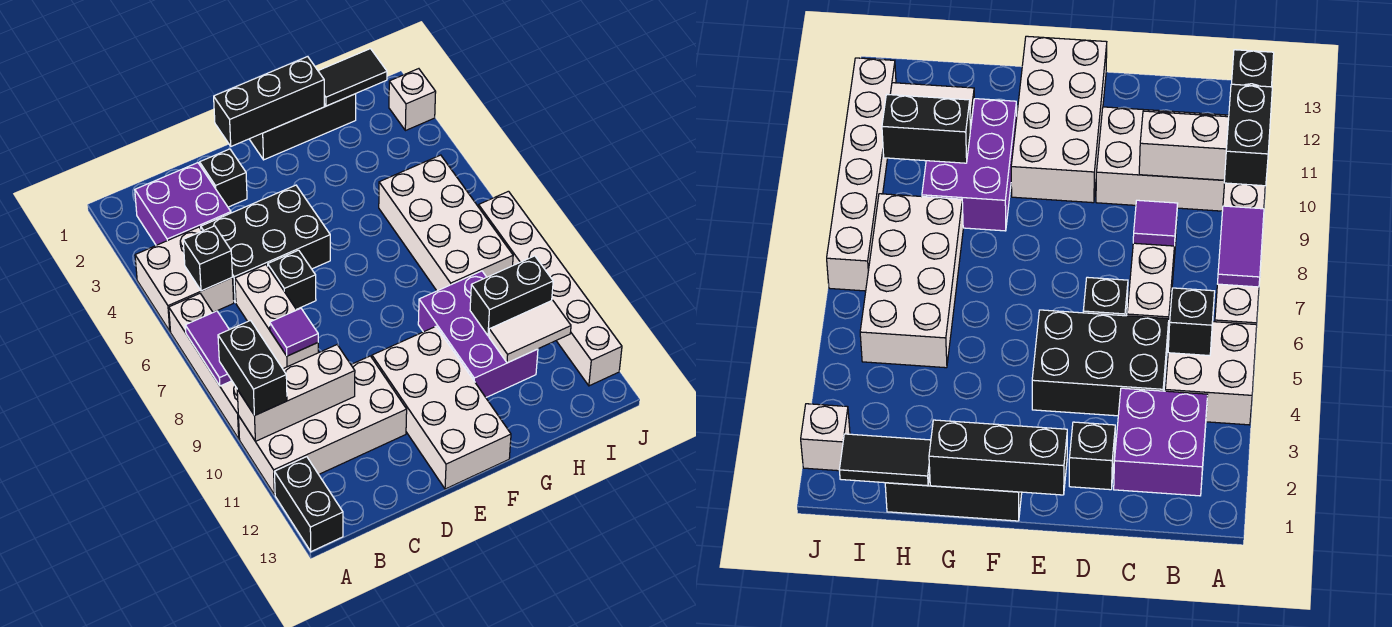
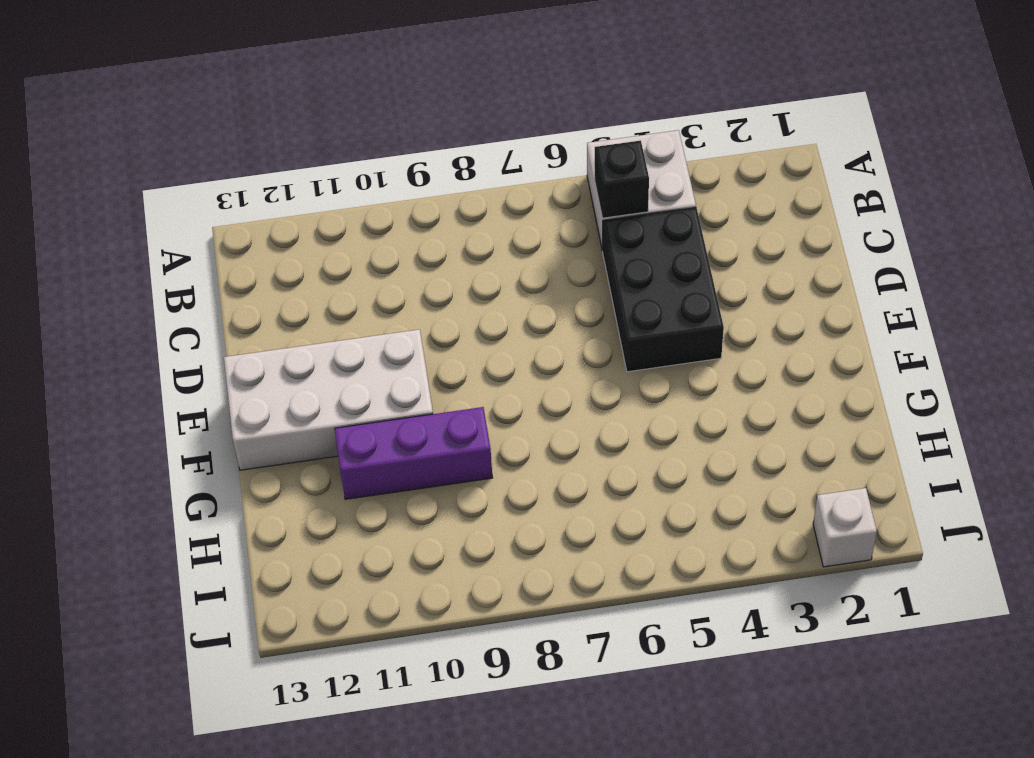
purple brick G9:G11 level 1 -> purple brick G9:H11 level 1
none -> white brick A6:A9 level 1
none -> white brick A10:D11 level 1
none -> black brick A12:A13 level 1

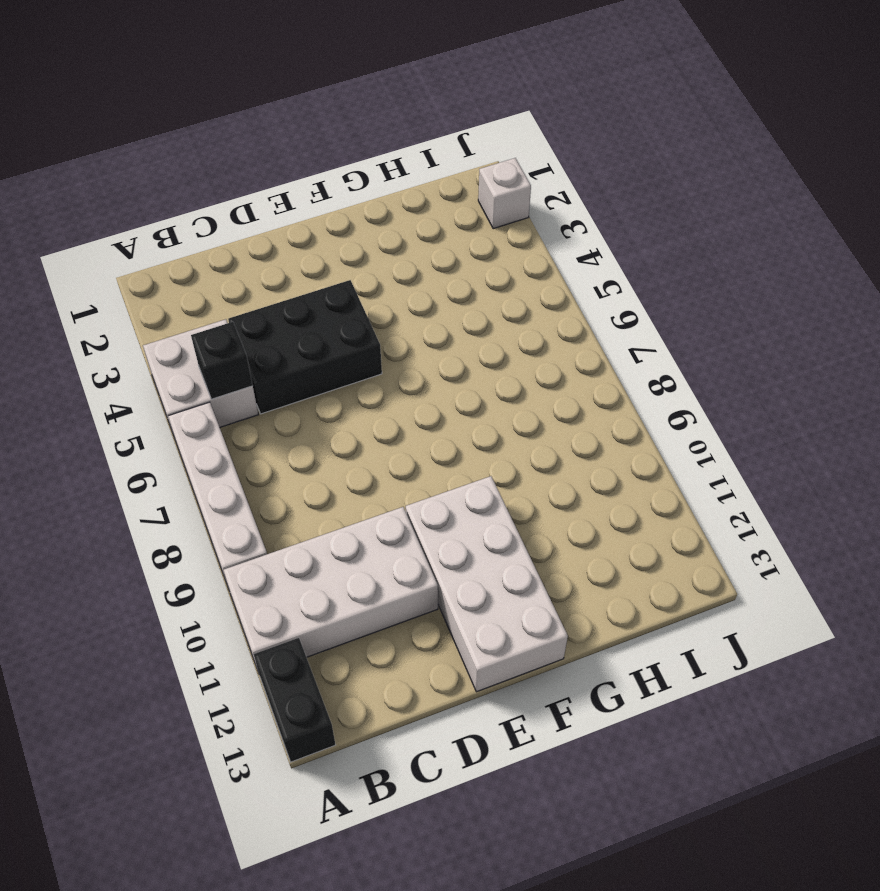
none -> purple brick B2:C3 level 1
none -> white brick C6:C8 level 1
none -> black brick D2 level 1

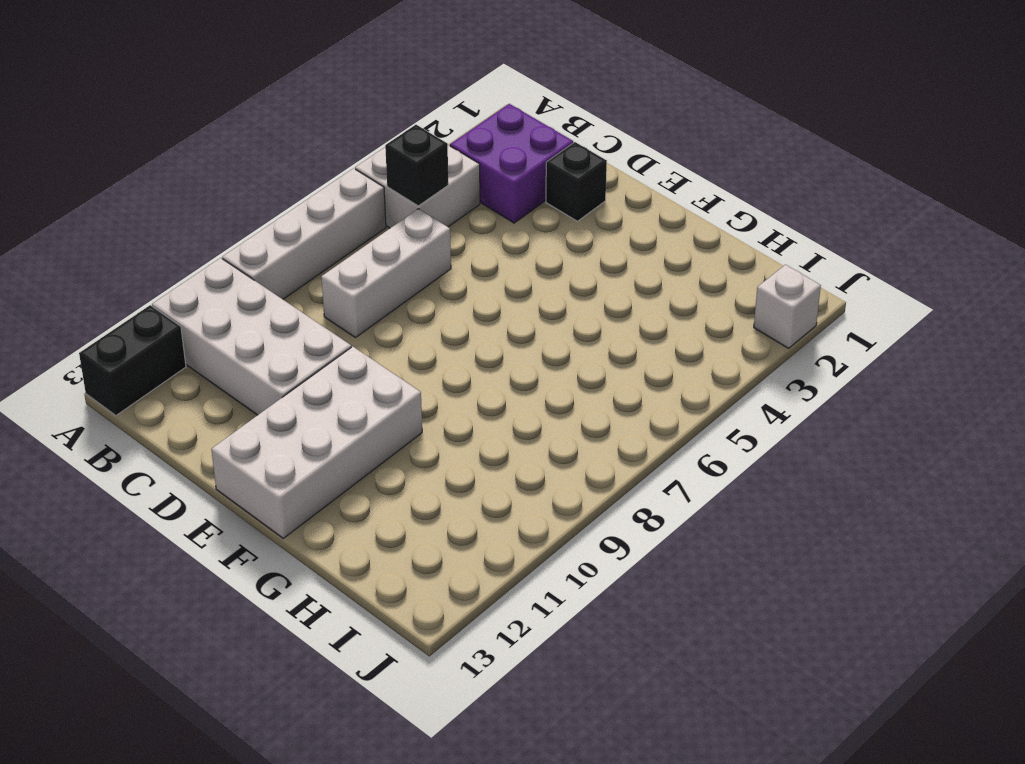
none -> black brick C4:E5 level 1
none -> black brick D6 level 1
none -> black brick F1:H1 level 1

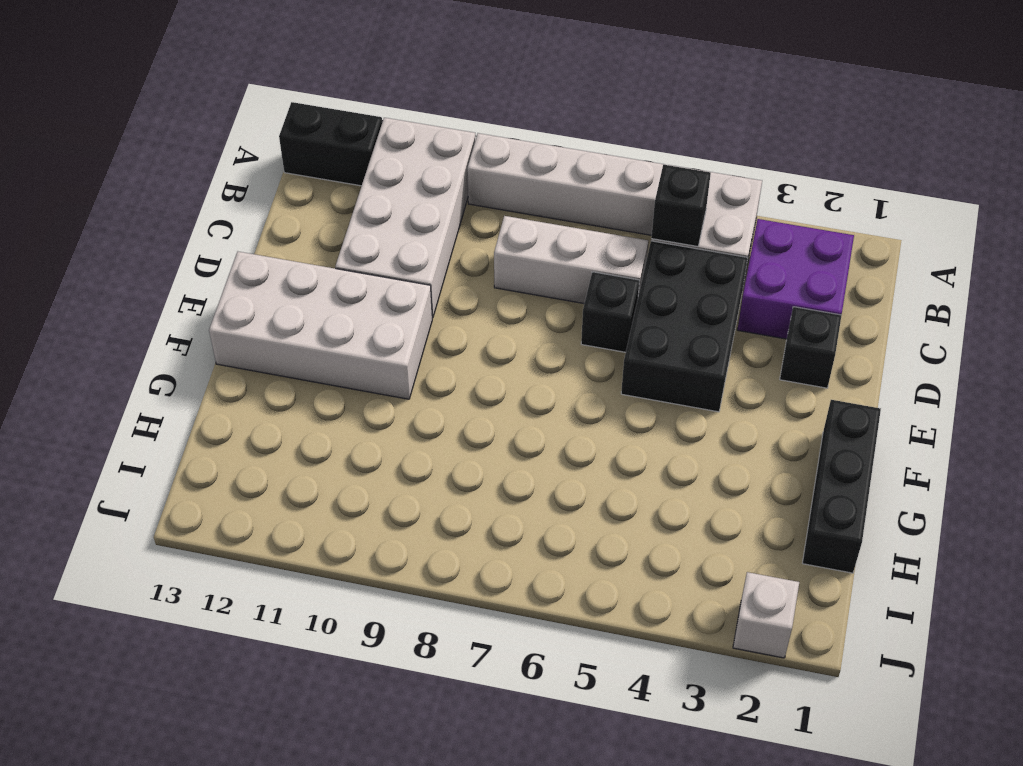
none -> purple brick G9:H11 level 1
none -> white brick H5:I8 level 1
none -> white brick J7:J12 level 1

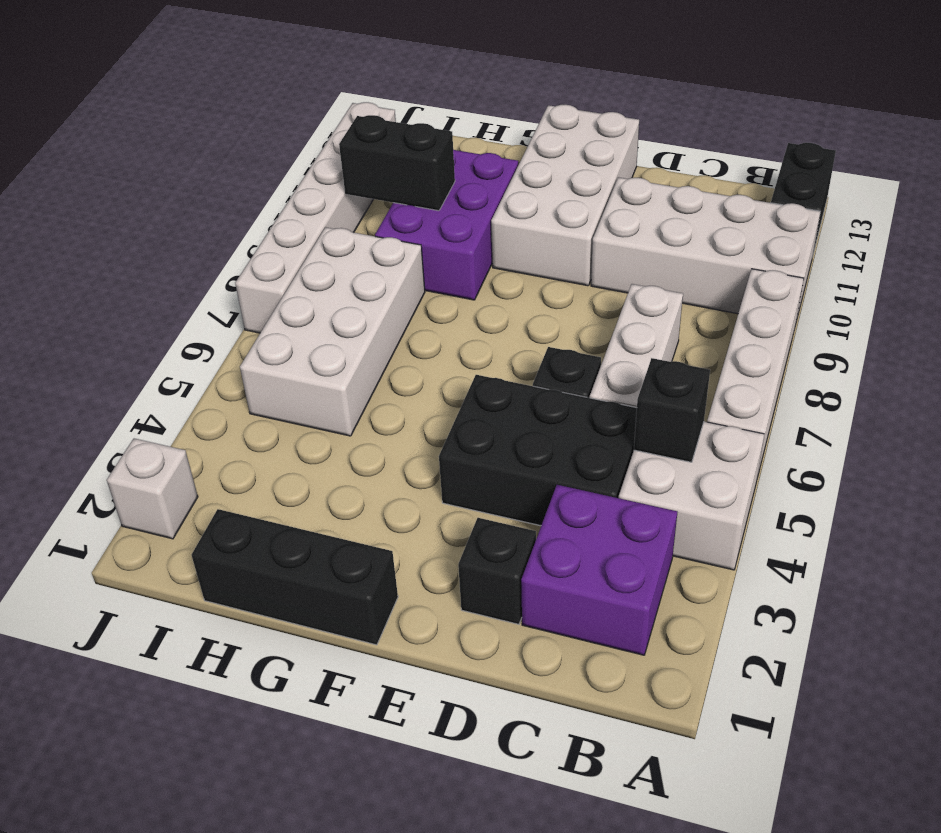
none -> purple tile A7:A8 level 2
none -> white brick A10:C10 level 2
none -> purple tile C8 level 2

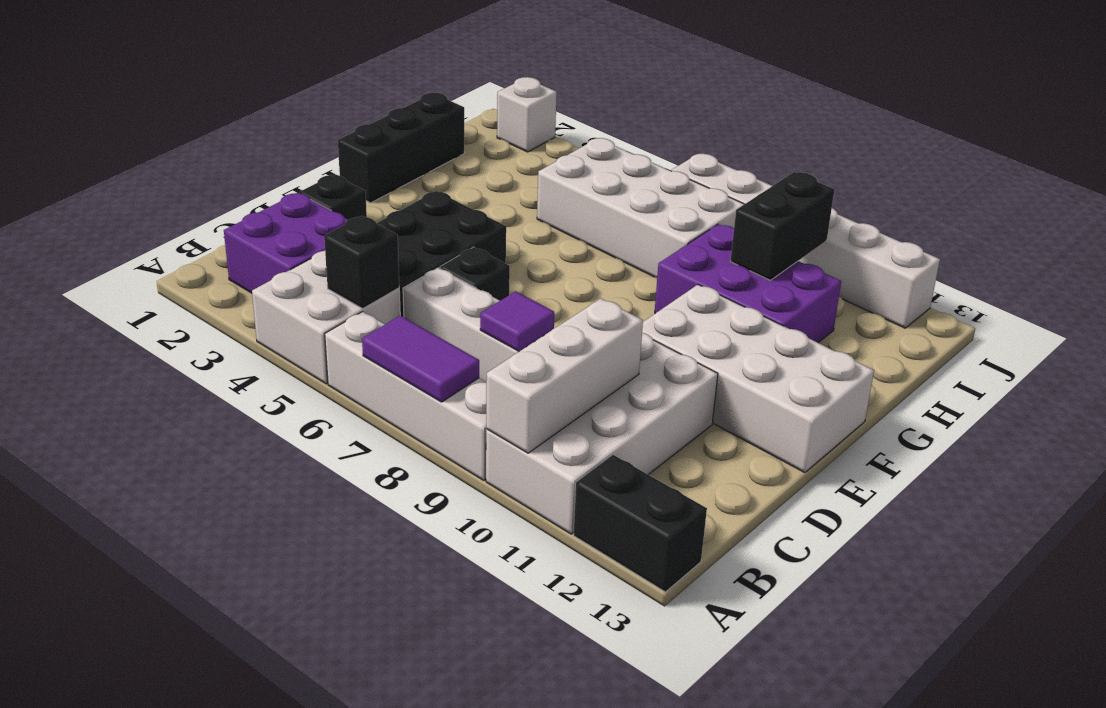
none -> black brick E1:G1 level 2
none -> black tile H1:I1 level 2
none -> white tile H11:I11 level 2

